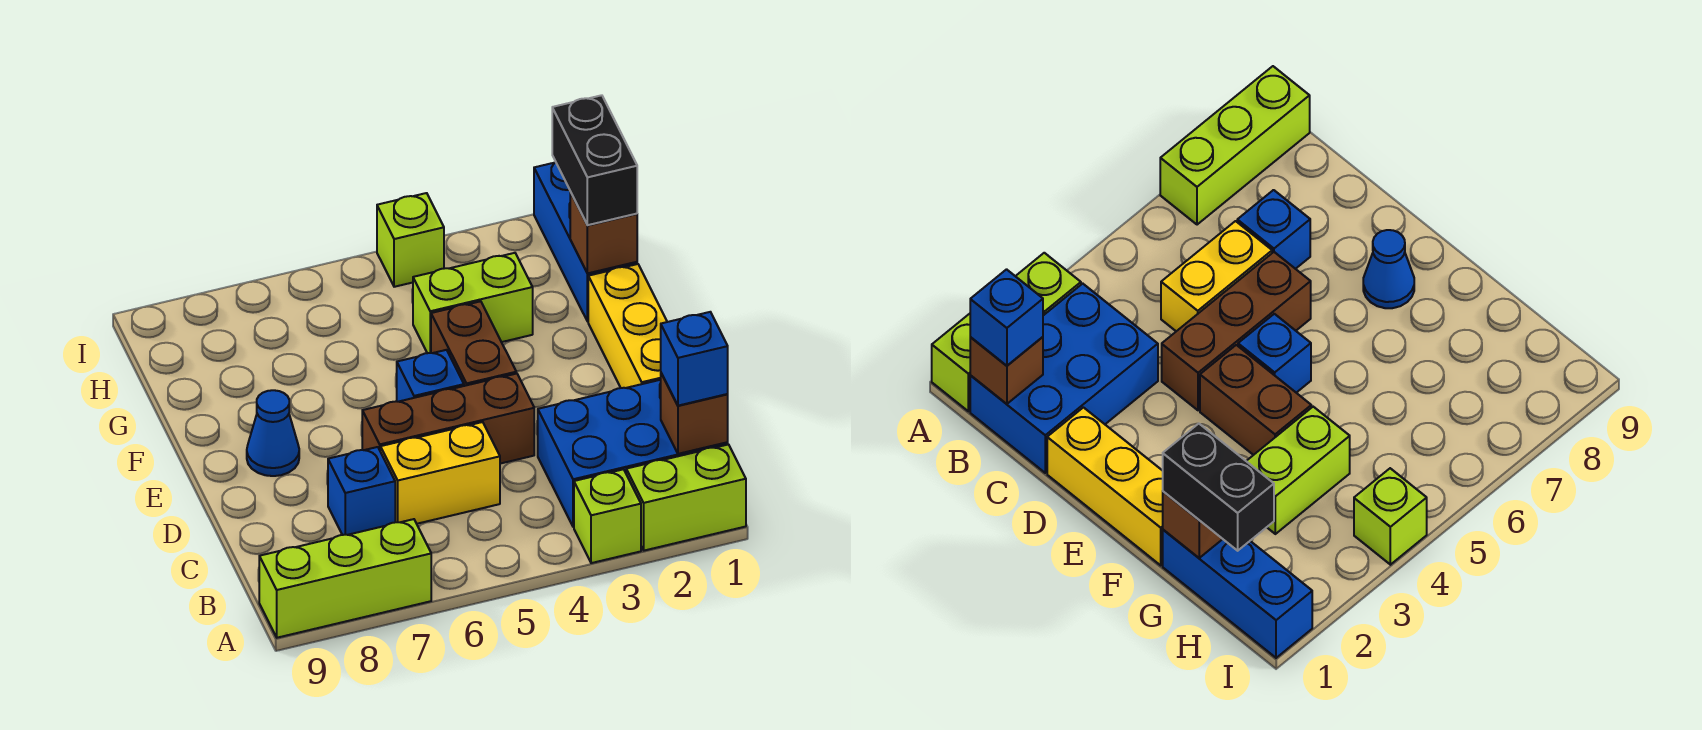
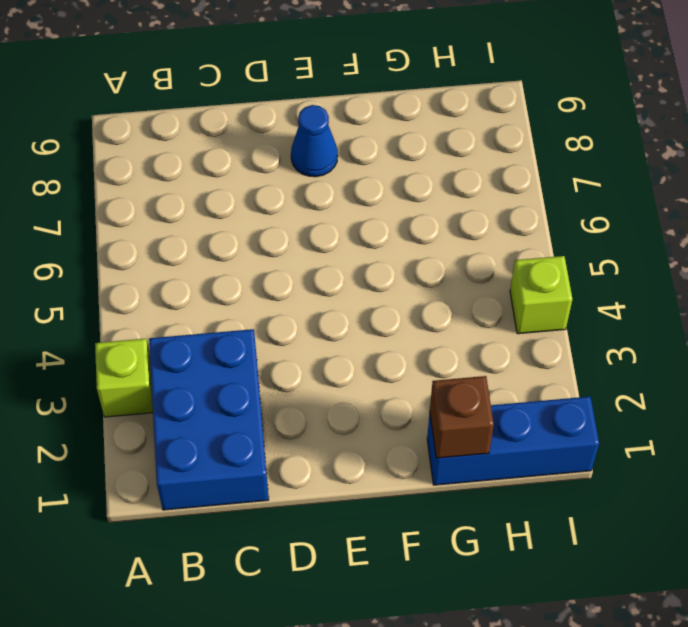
none -> lime brick A1:A2 level 1
none -> lime brick A7:A9 level 1
none -> yellow brick C5:C6 level 1

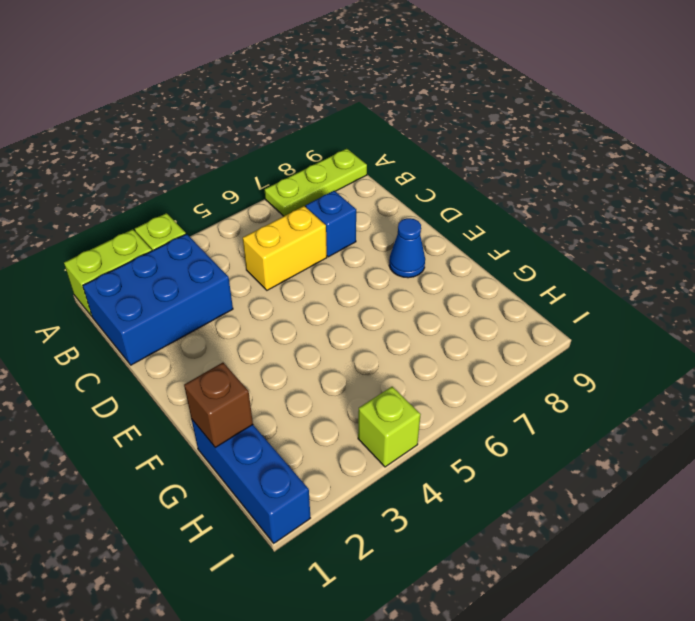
lime plate A7:A9 level 1 -> lime brick A7:A9 level 1
none -> yellow brick D1:F1 level 1
none -> brown brick D4:D6 level 1
none -> brown brick E4:F4 level 1

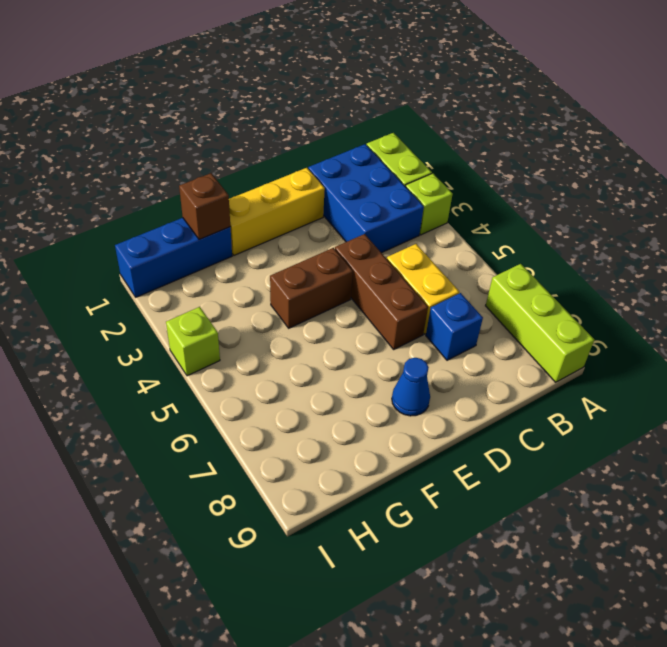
none -> blue brick E5 level 1
none -> lime brick G3:G4 level 1
none -> brown brick B1 level 2

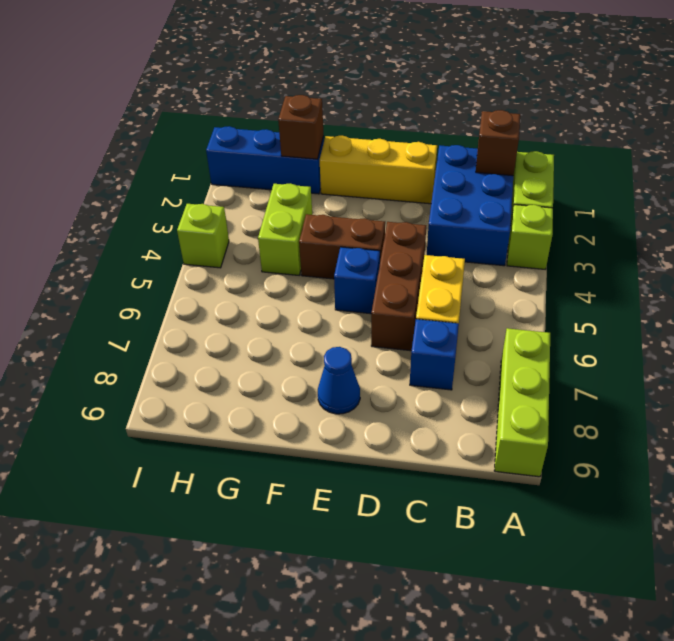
none -> blue brick B1 level 3
none -> black brick G1:H1 level 3

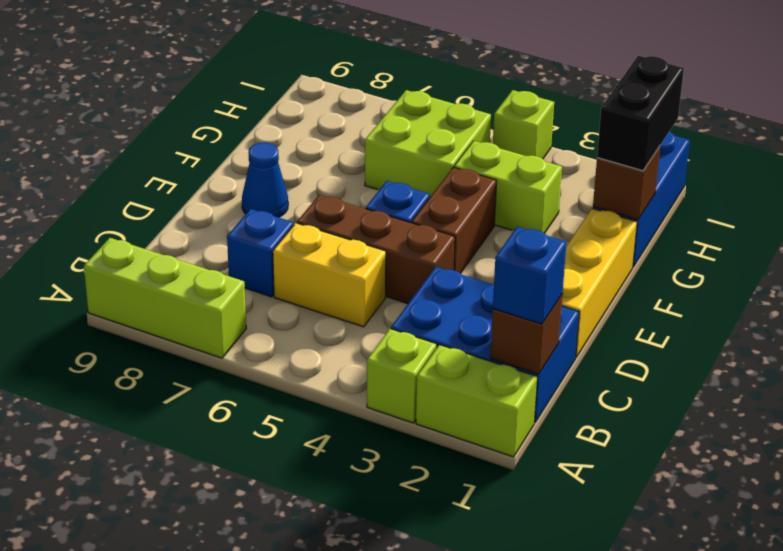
lime brick G5:H6 level 1 -> none

